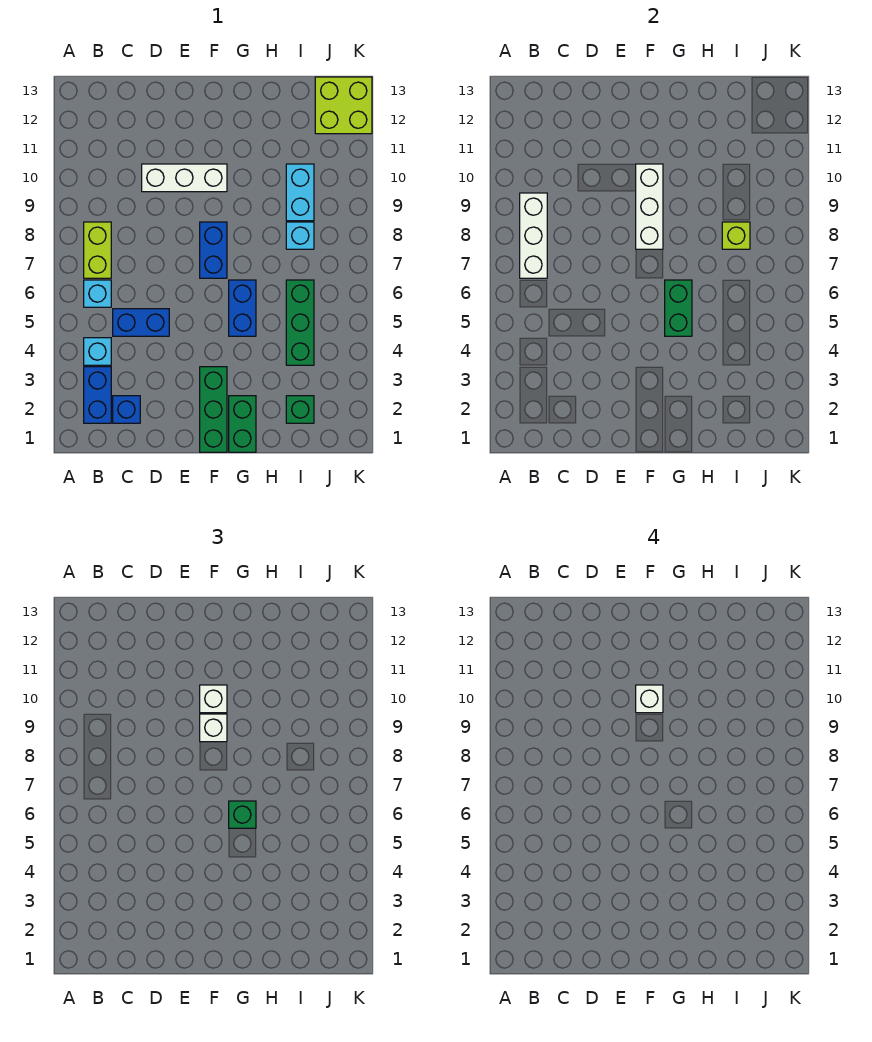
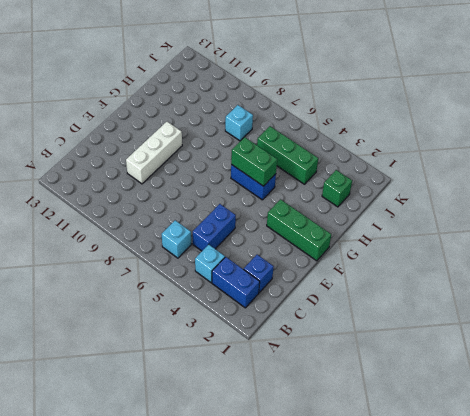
none -> lime brick B7:B8 level 1
none -> blue brick F7:F8 level 1
none -> green brick G1:G2 level 1

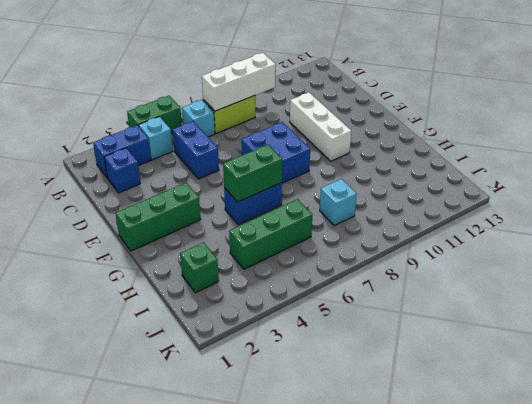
green brick A4:A5 level 1 -> green brick G1:G2 level 1
blue brick E7:F8 level 1 -> blue brick F7:F8 level 1
none -> cyan brick I9:I10 level 1
none -> lime brick J12:K13 level 1
none -> white brick F8:F10 level 2

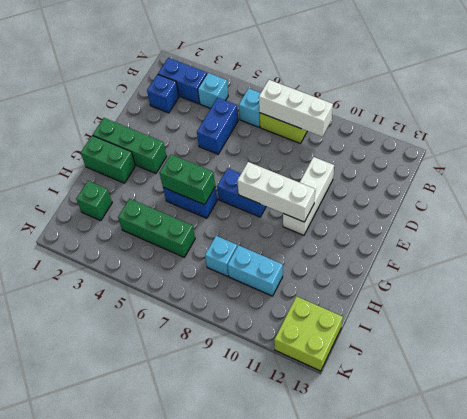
none -> lime brick I8 level 2
none -> white brick F9 level 3
none -> white brick F10 level 3

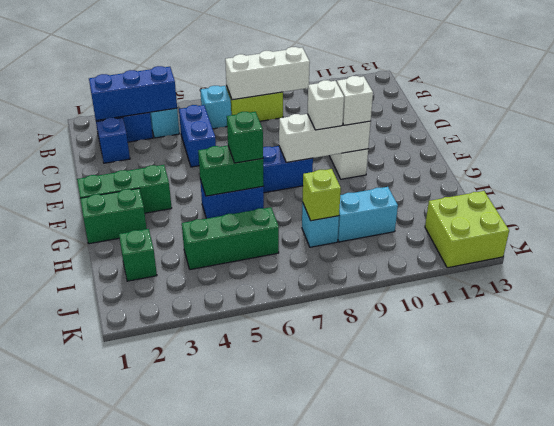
blue brick B2:B4 level 2 -> none
none -> white brick F10 level 4

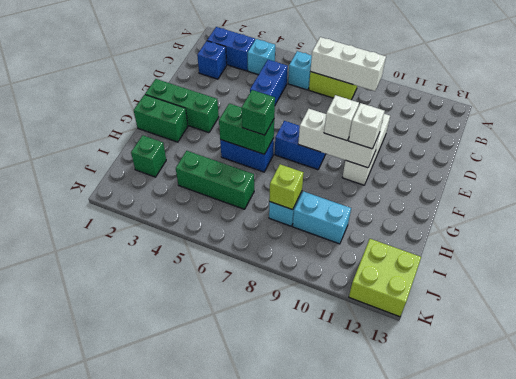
none -> white brick F10 level 4

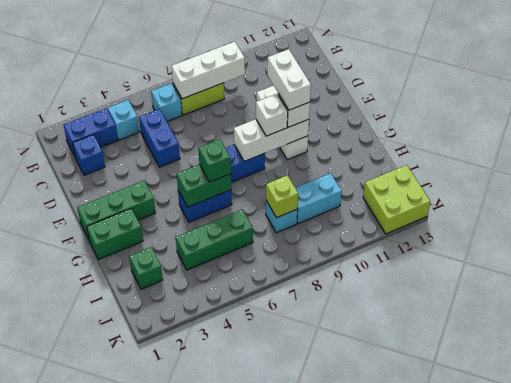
white brick E10:F10 level 4 -> white brick F10 level 4

